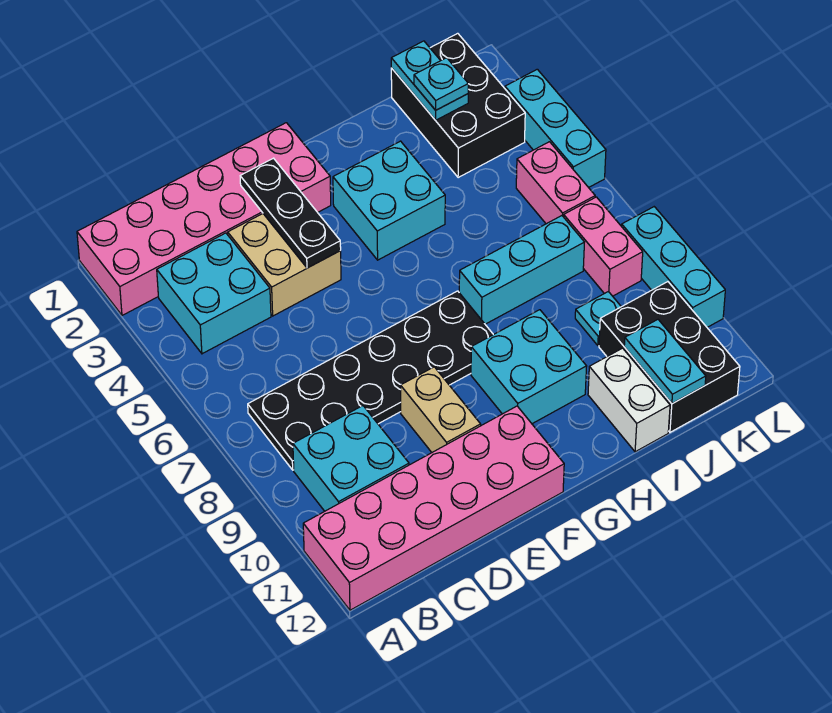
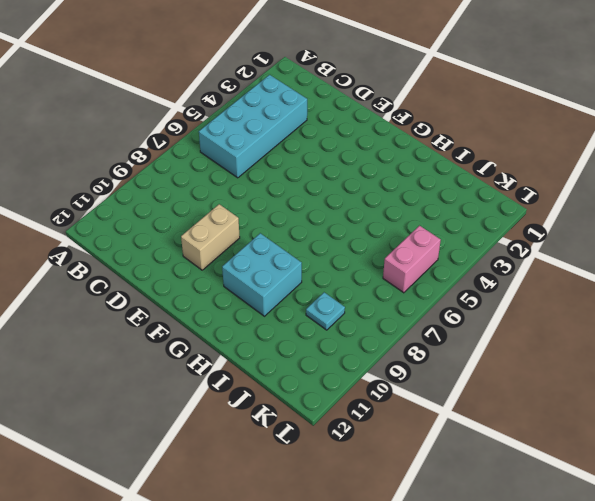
cyan brick B3:C6 level 1 -> cyan brick B3:C4 level 1
none -> pink brick A1:F2 level 1
none -> pink brick A11:F12 level 1
none -> black plate B7:G8 level 1

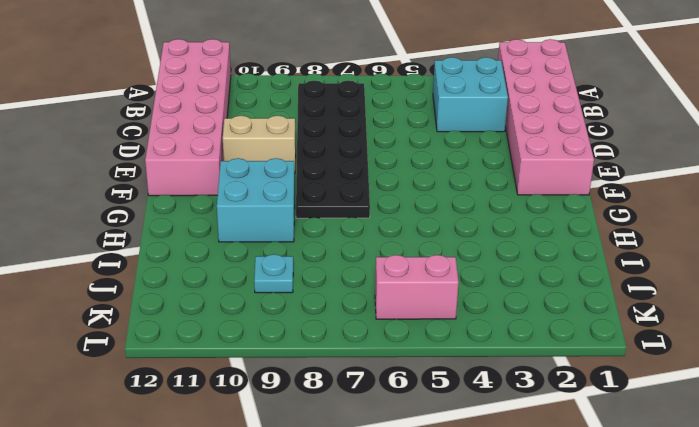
none -> cyan brick B9:C10 level 1
none -> tan brick D3:E4 level 1
none -> cyan brick G3:H4 level 1

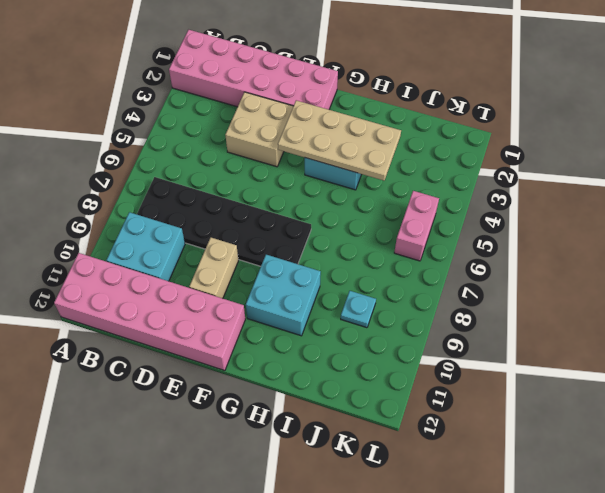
tan plate F3:I4 level 2 -> none
none -> cyan brick B3:C4 level 1
none -> cyan brick H7:J7 level 1
none -> white brick I11:I12 level 1

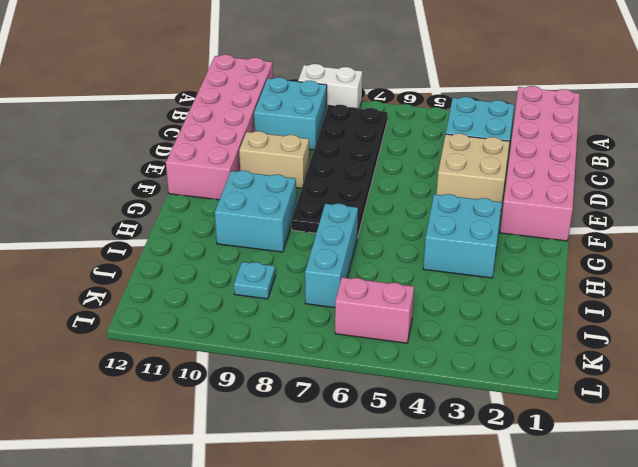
white brick A8:A9 level 1 -> white brick I11:I12 level 1
none -> black brick J1:K3 level 1
none -> black brick J10:K12 level 1
none -> pink brick K7:K8 level 1

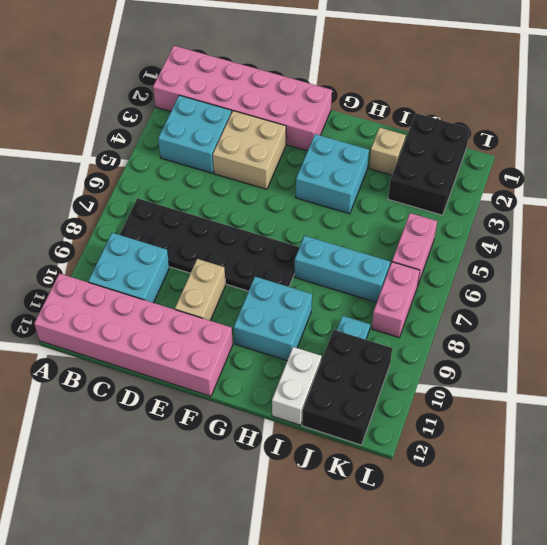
tan brick I2 level 1 -> none
none -> cyan brick L3:L5 level 1
none -> cyan brick L8:L10 level 1
none -> black plate E2:E4 level 2

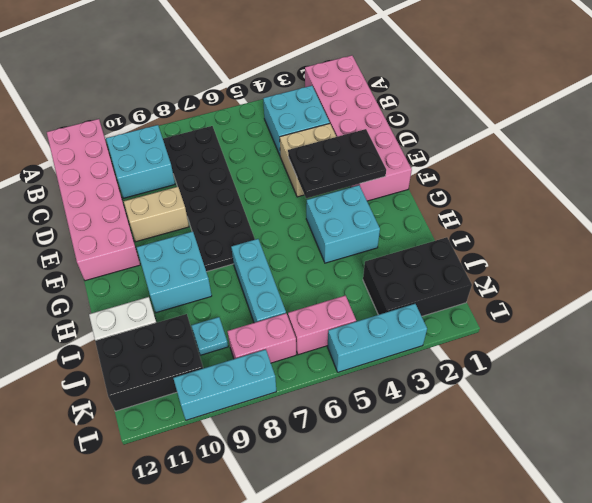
black plate E2:F4 level 2 -> black plate E2:E4 level 2
none -> cyan plate J1:J2 level 2
none -> cyan plate J11:J12 level 2
none -> cyan plate J2 level 3

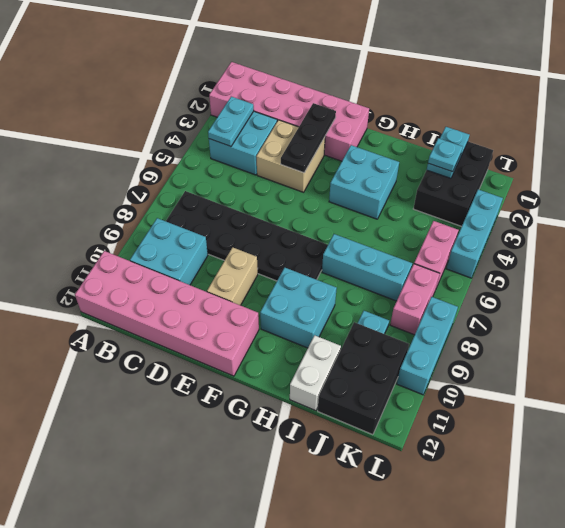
cyan plate B3:B4 level 2 -> cyan plate J11:J12 level 2

